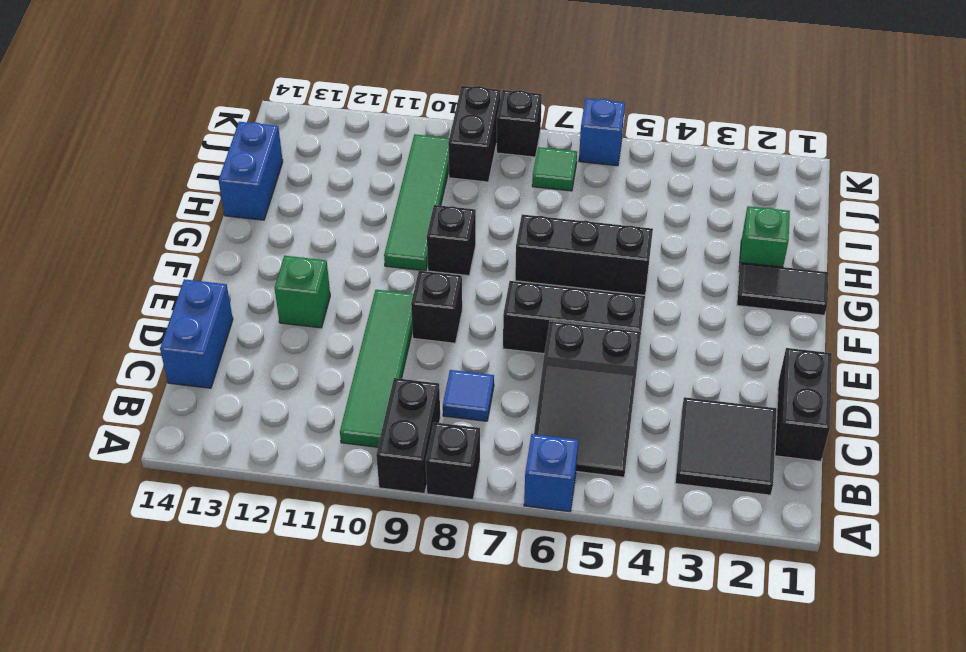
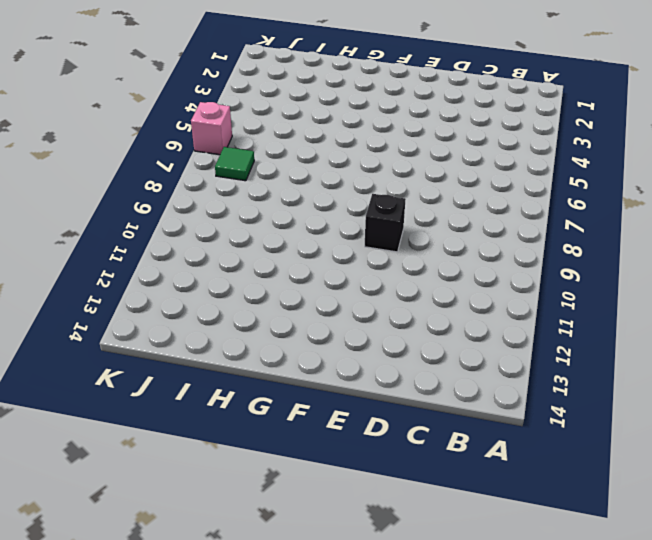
pink brick K6 level 1 -> blue brick K6 level 1
none -> blue brick A6 level 1
none -> black brick A8 level 1
none -> black brick A9:B9 level 1

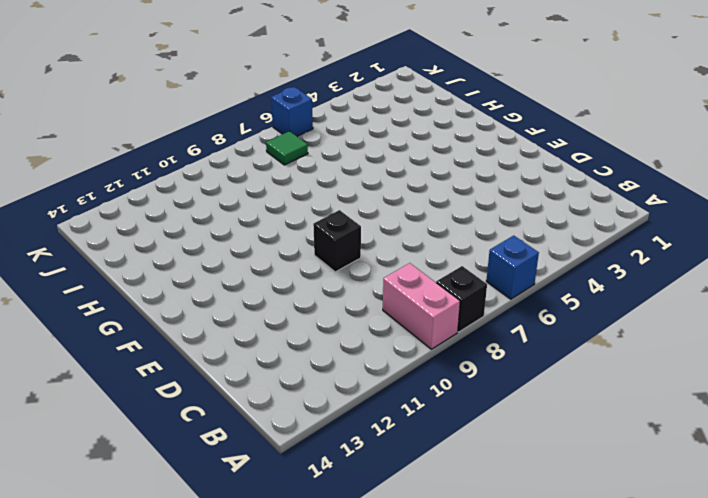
pink brick A9:B9 level 1 -> black brick A9:B9 level 1
none -> black tile B2:C3 level 1
none -> black slope B5:D6 level 1 top D
none -> green tile B10:E10 level 1

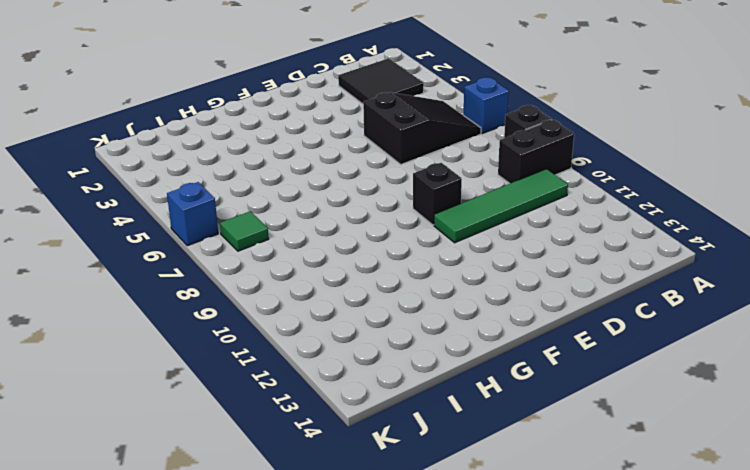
none -> black brick C1:D1 level 1
none -> blue tile C8 level 1
none -> blue brick C14:D14 level 1

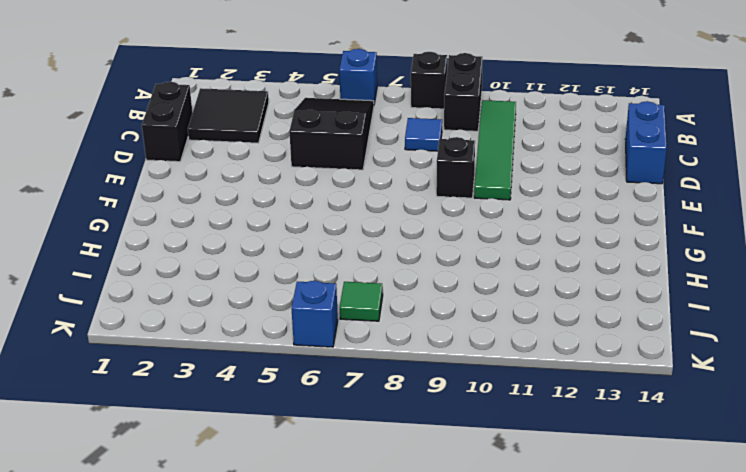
none -> black brick E5:E7 level 1
none -> green brick E12 level 1
none -> black tile G1:G2 level 1

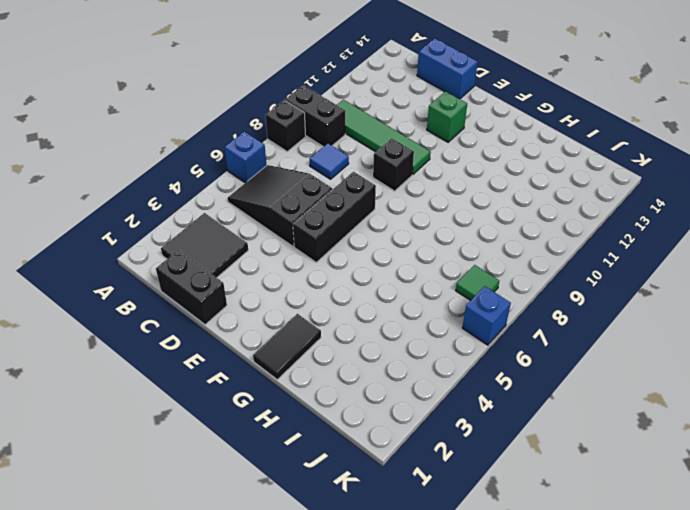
none -> black brick G5:G7 level 1
none -> black brick G9 level 1
none -> green tile G10:J10 level 1

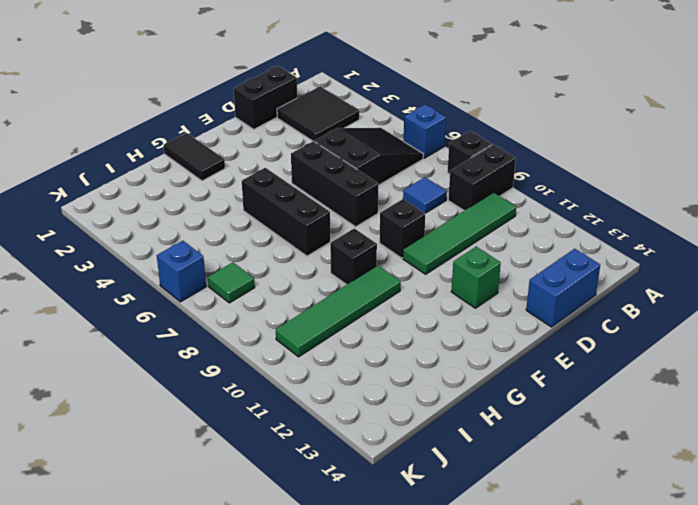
none -> green brick H2 level 1
none -> blue brick H14:I14 level 1
none -> black brick J9:K9 level 1

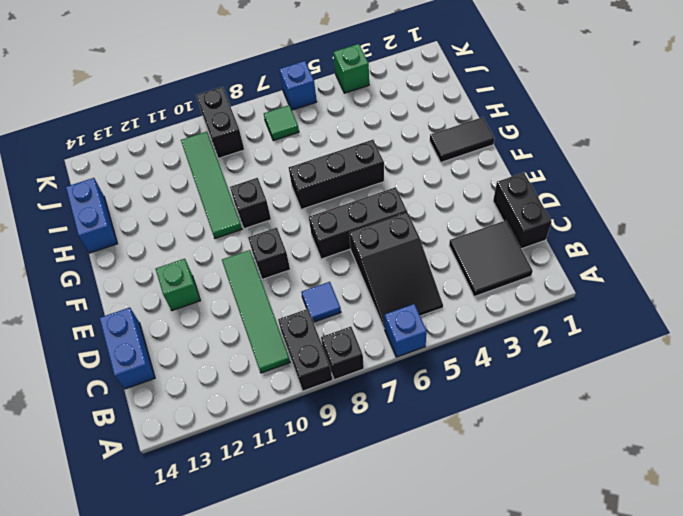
green brick K4 level 1 -> green brick H2 level 1
none -> black brick K8 level 1

